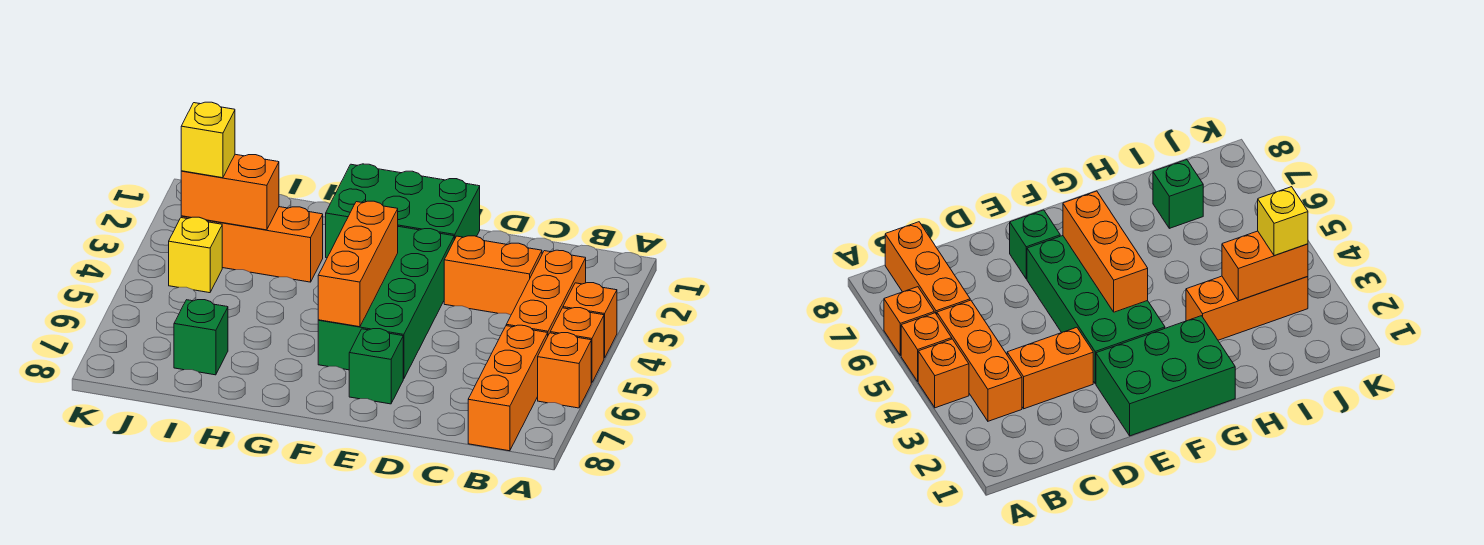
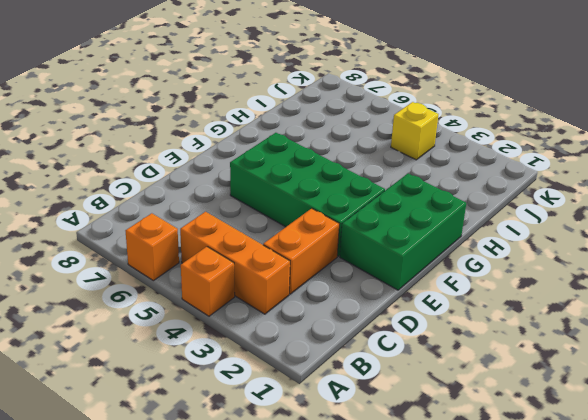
none -> orange brick A5 level 1
none -> orange brick B6:B8 level 1
none -> green brick E7 level 1

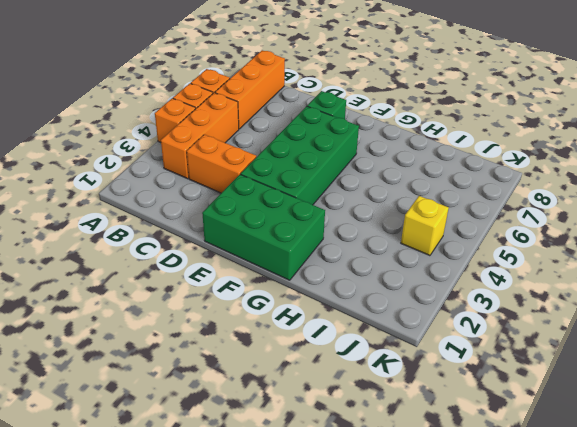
none -> orange brick H3:J3 level 1
none -> green brick I7 level 1
none -> orange brick F4:F6 level 2

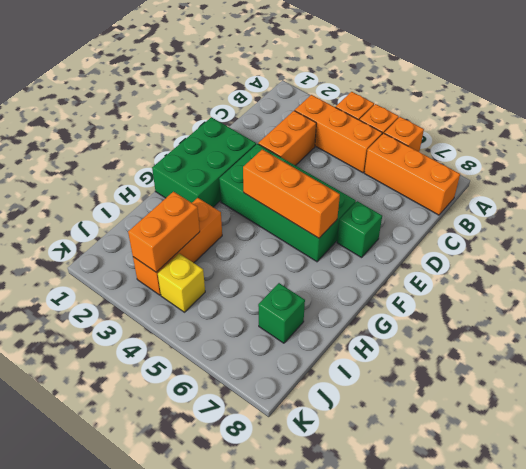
none -> yellow brick J3 level 3

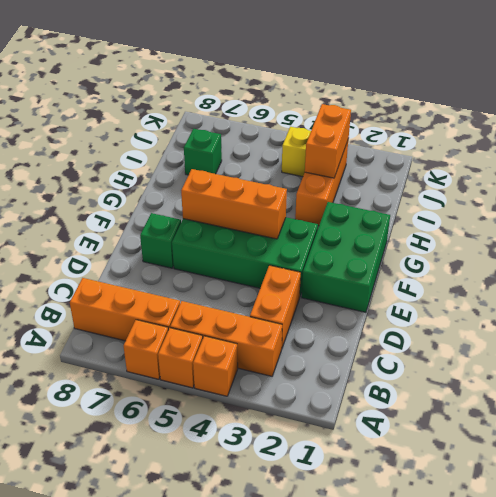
none -> yellow brick J3 level 3

